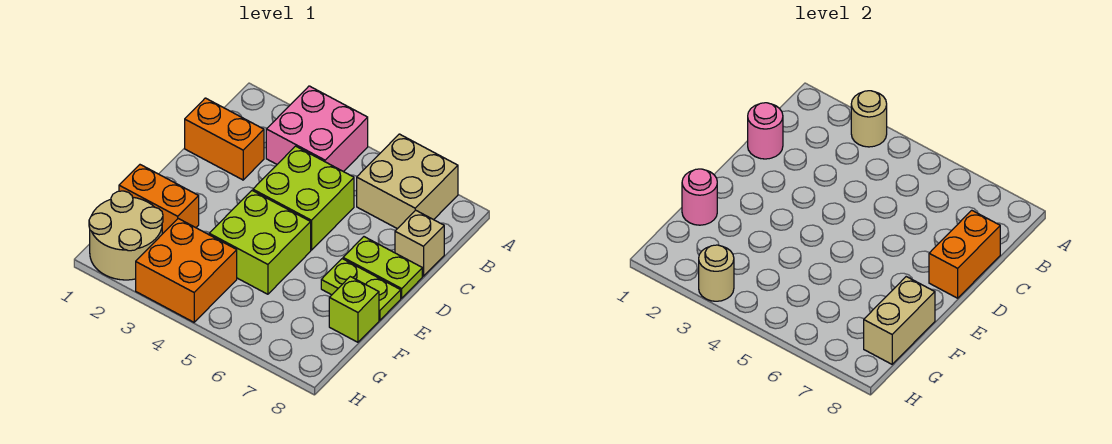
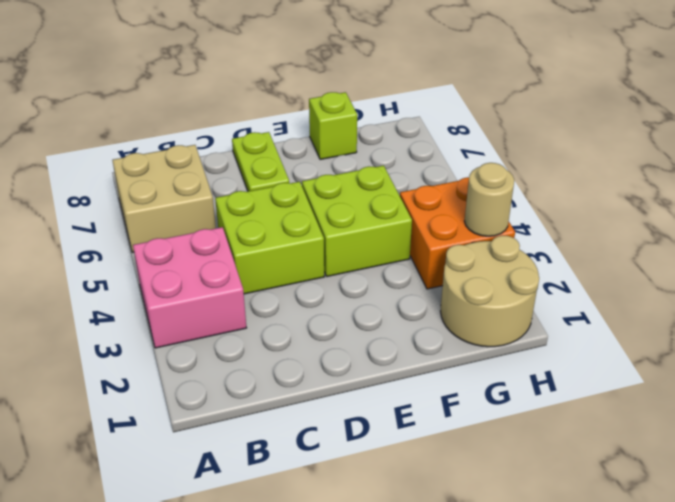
none -> orange brick C1:C2 level 1
none -> tan brick C8 level 1
none -> lime plate E7:E8 level 1

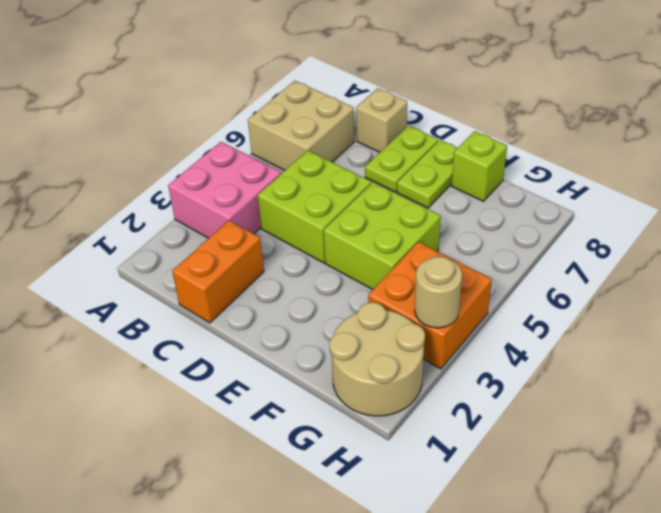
none -> orange brick F1:F2 level 1
none -> tan round brick A3 level 2
none -> pink round brick C1 level 2

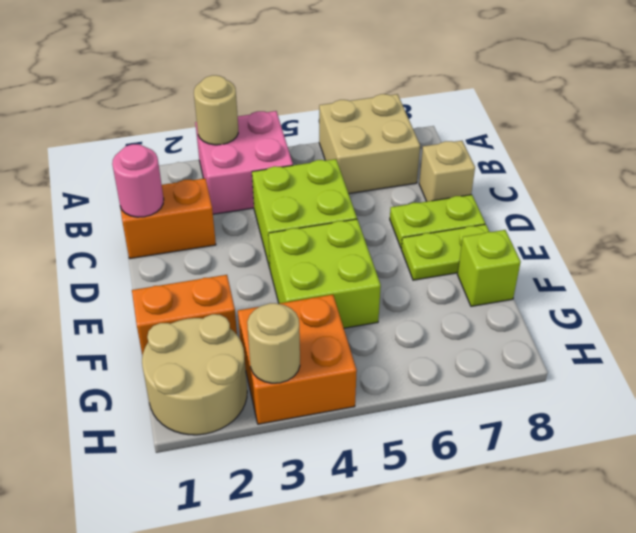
none -> orange brick C8:D8 level 2
none -> pink round brick F1 level 2
none -> tan brick F8:G8 level 2

